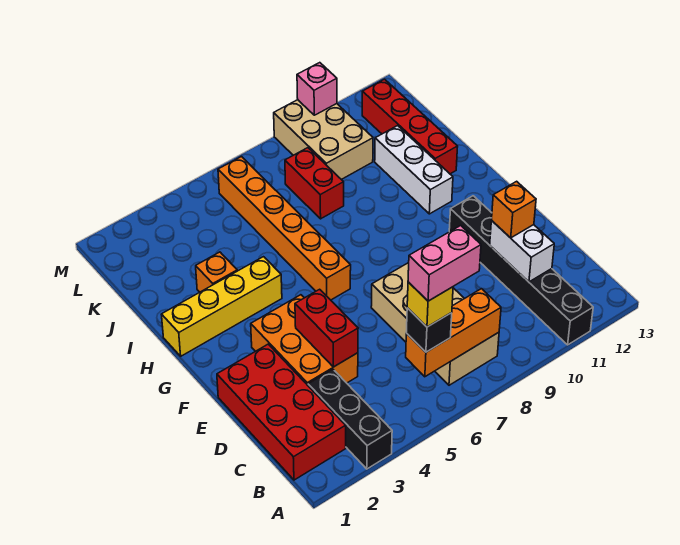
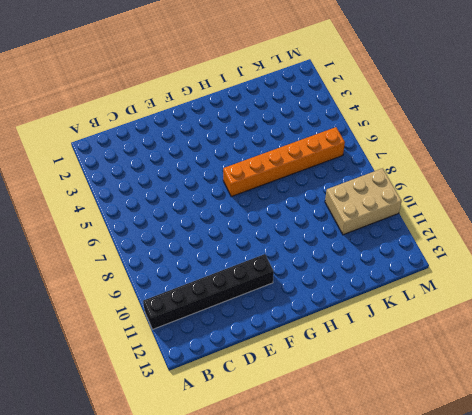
none -> black brick A3:C3 level 1
none -> red brick B1:E2 level 1
none -> tan brick B7:E8 level 1

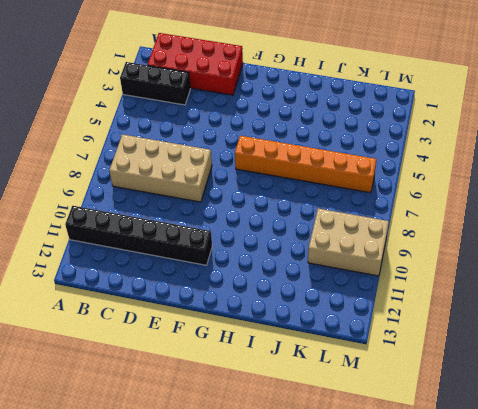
none -> orange brick D3:F4 level 1
none -> yellow brick H1:H4 level 1
none -> white brick H11:J11 level 1

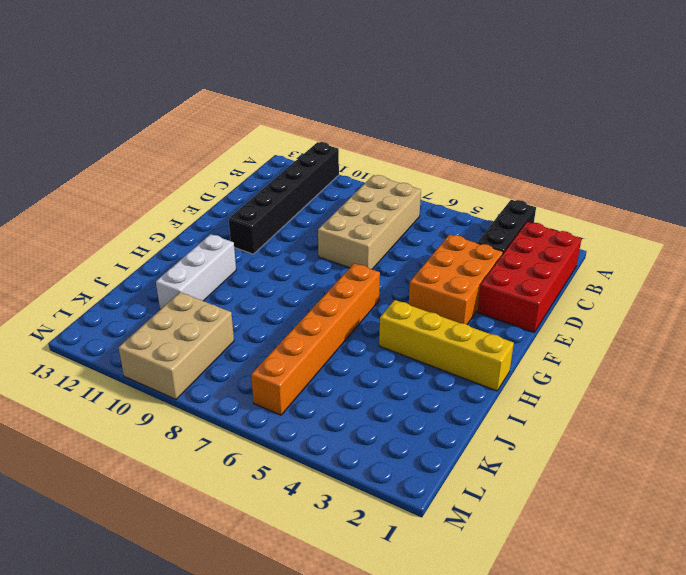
none -> orange brick I3 level 1
none -> red brick I12:L12 level 1
none -> red brick J8:K8 level 1

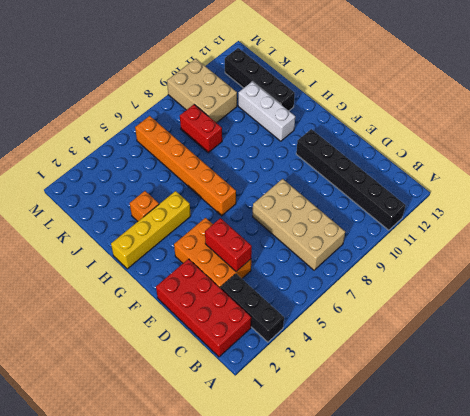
black brick I12:L12 level 1 -> red brick I12:L12 level 1
none -> orange brick B6:B8 level 2
none -> white brick C11:D11 level 2
none -> pink brick M10 level 2

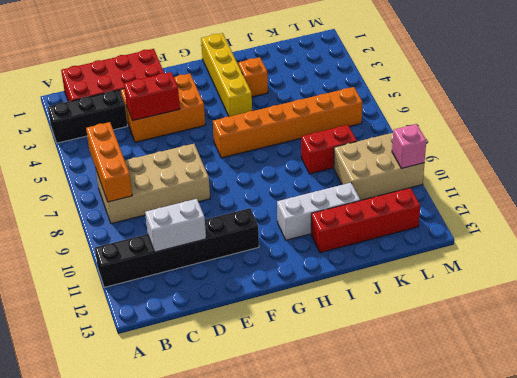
none -> black brick B6 level 3
none -> orange brick D11 level 3
none -> yellow brick B6 level 4

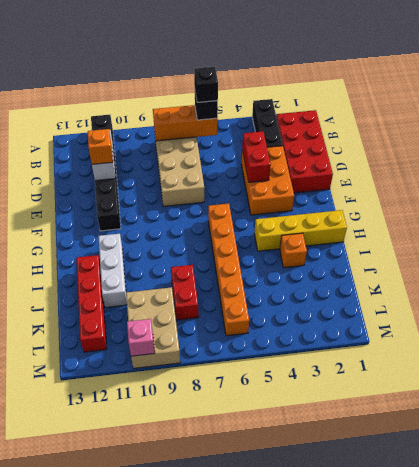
black brick B6 level 4 -> yellow brick B6 level 4
none -> pink brick B6:B7 level 5

